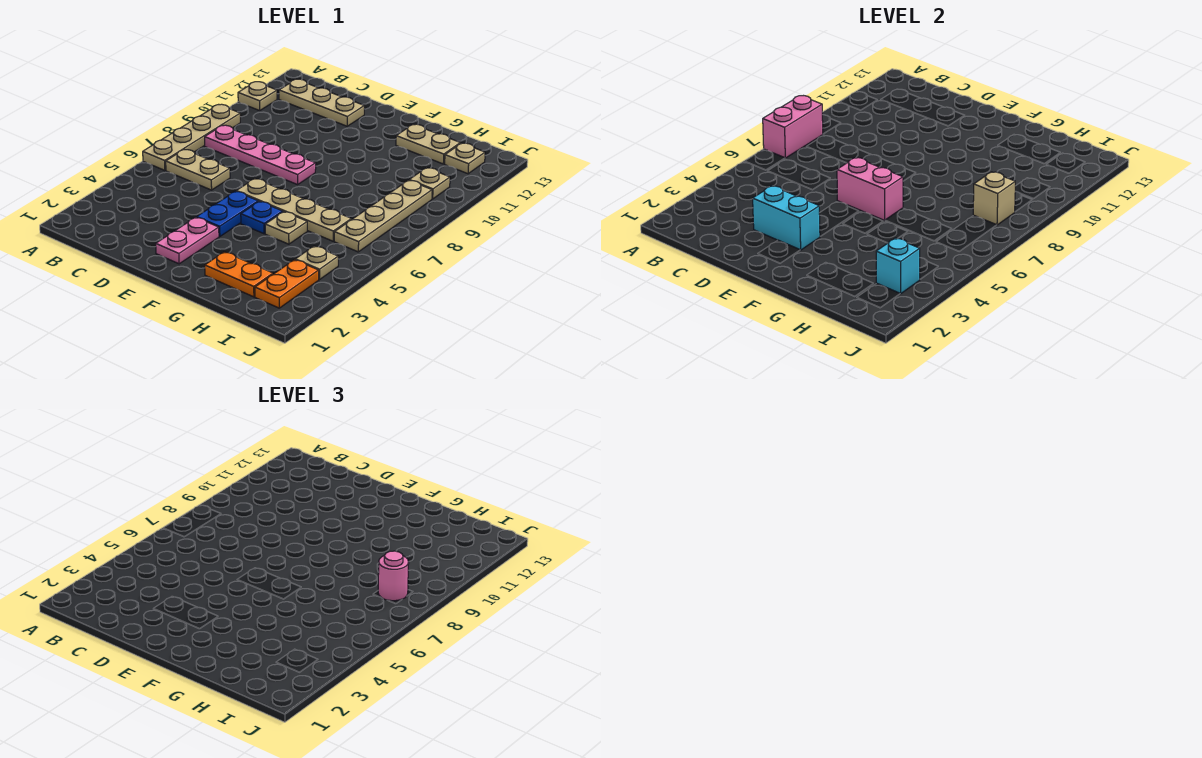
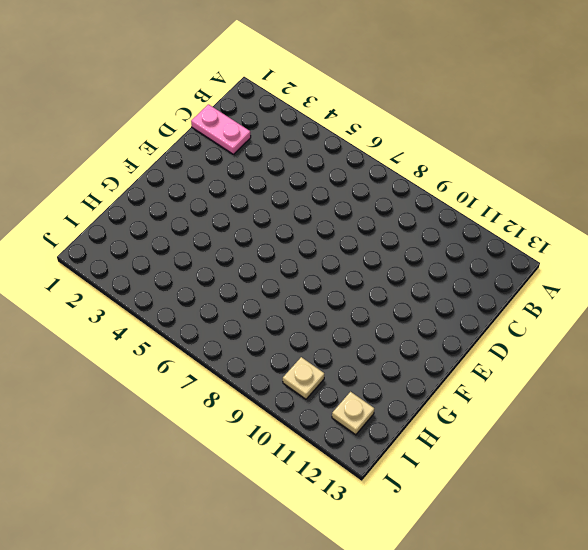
pink plate C1:C2 level 1 -> pink plate E2:E3 level 1
none -> tan plate A6:A9 level 1
none -> tan plate A11 level 1
none -> tan plate B6:C6 level 1

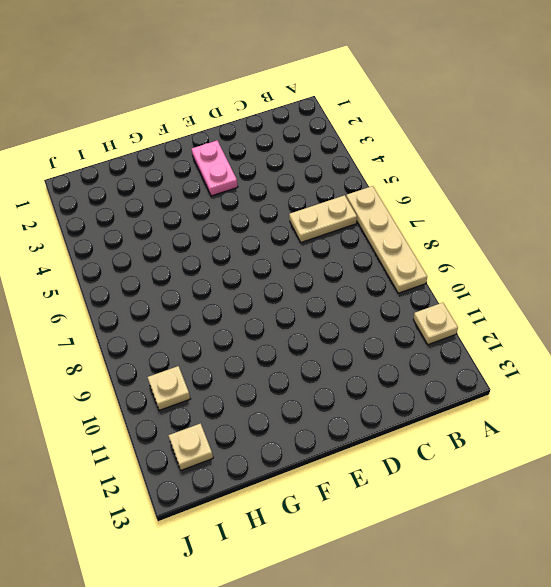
none -> pink plate B8:E8 level 1
none -> tan plate B12:D12 level 1
none -> blue plate E4:E5 level 1

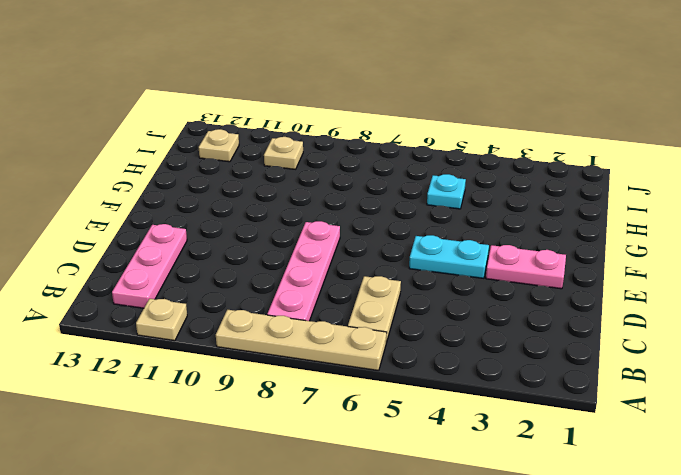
pink plate B12:D12 level 1 -> tan plate B12:D12 level 1
cyan plate E4:E5 level 1 -> blue plate E4:E5 level 1
cyan plate H5 level 1 -> none
none -> tan plate E6:H6 level 1
none -> blue plate F5 level 1
none -> orange plate G2:H2 level 1

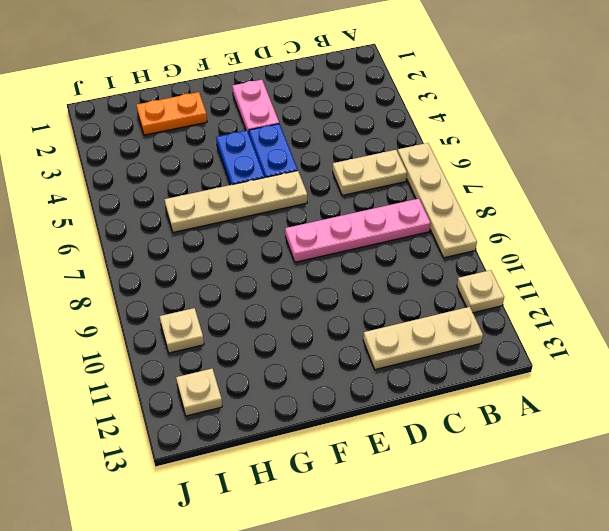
blue plate F4:F5 level 1 -> blue plate F5 level 1
none -> tan plate G5 level 1
none -> tan plate G12:H12 level 1
none -> orange plate I2:I3 level 1

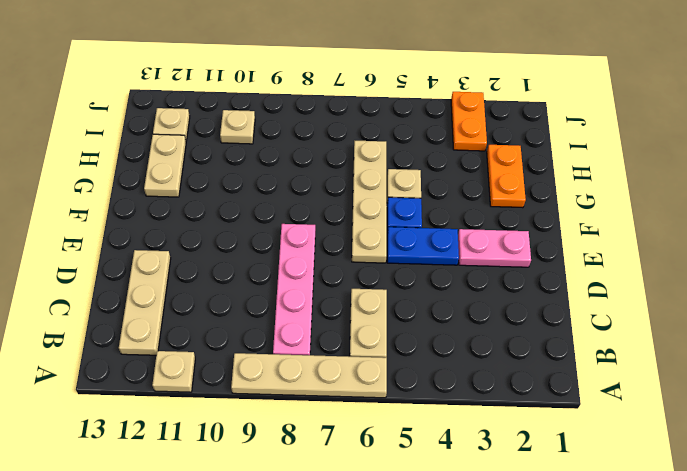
orange plate I3:J3 level 1 -> orange plate I2:I3 level 1
none -> tan plate I4 level 1
none -> tan plate I6:I9 level 1
none -> pink brick A7:A8 level 2

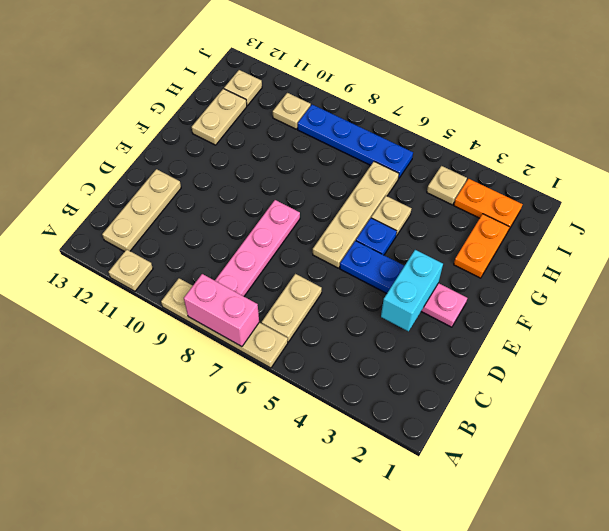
blue plate I6:I9 level 1 -> tan plate I6:I9 level 1
none -> pink brick E6:F6 level 2
none -> cyan brick I3 level 2
none -> tan brick I8 level 2

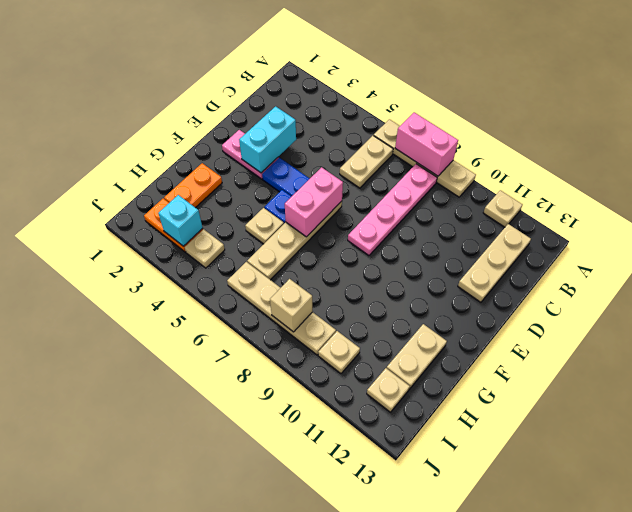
none -> pink round brick I8 level 3

